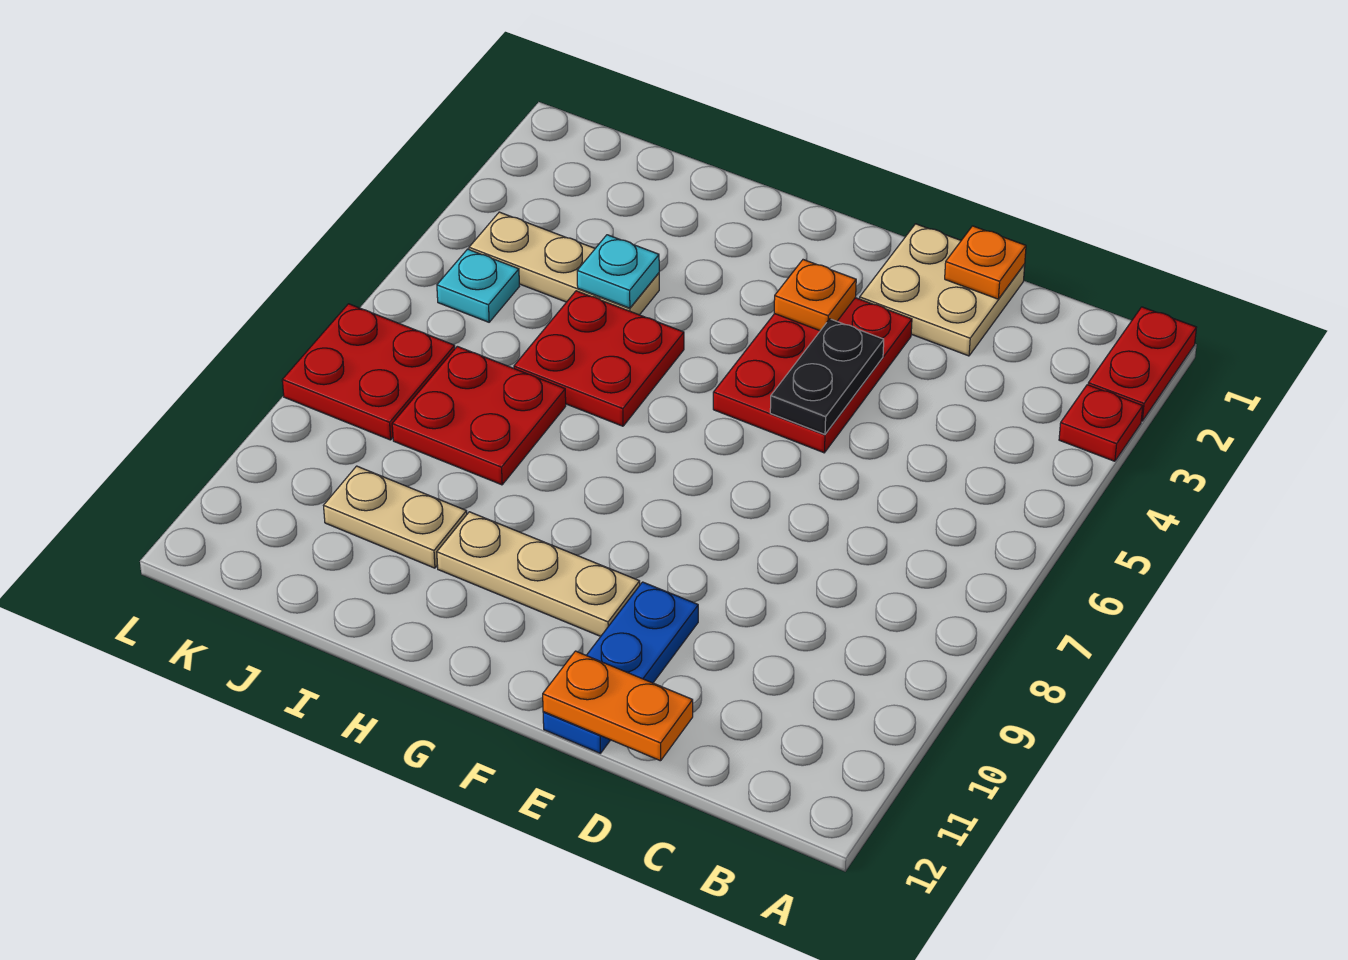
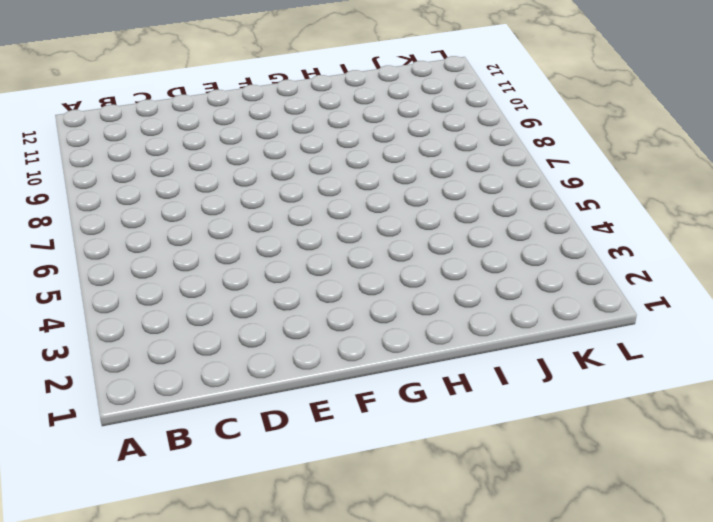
none -> red plate A1:A2 level 1
none -> red plate A3 level 1
none -> tan plate D1:E2 level 1

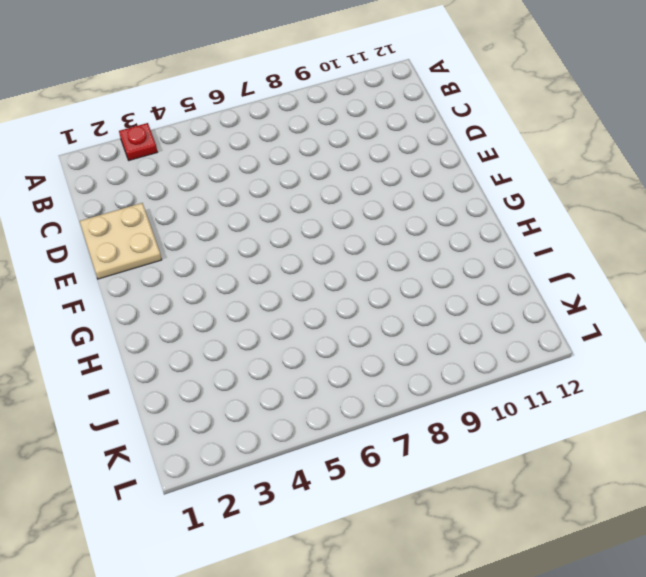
none -> red plate A1:A2 level 1
none -> red plate E3:F5 level 1
none -> blue plate E10:E12 level 1

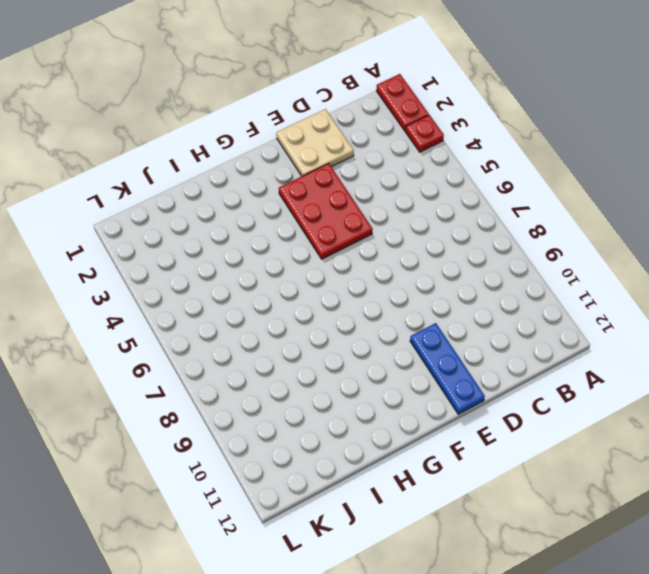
none -> tan plate F10:H10 level 1
none -> red plate H5:I6 level 1
none -> tan plate I4:K4 level 1

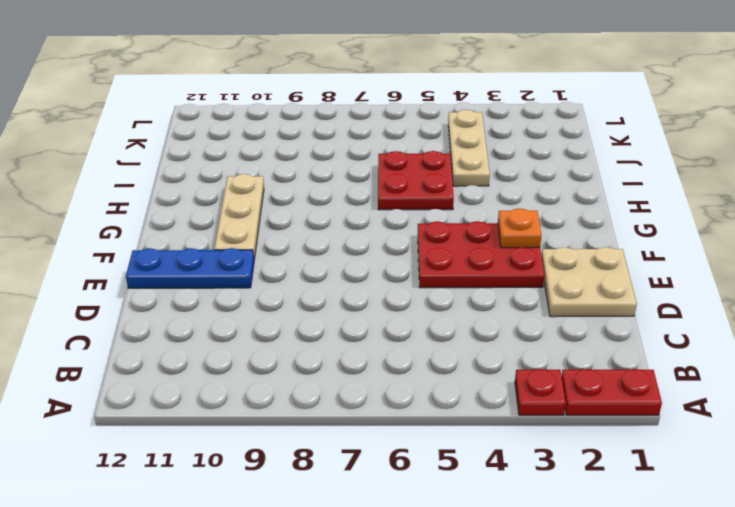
none -> red plate I7:J8 level 1
none -> tan plate I10:J10 level 1
none -> cyan plate K5 level 1

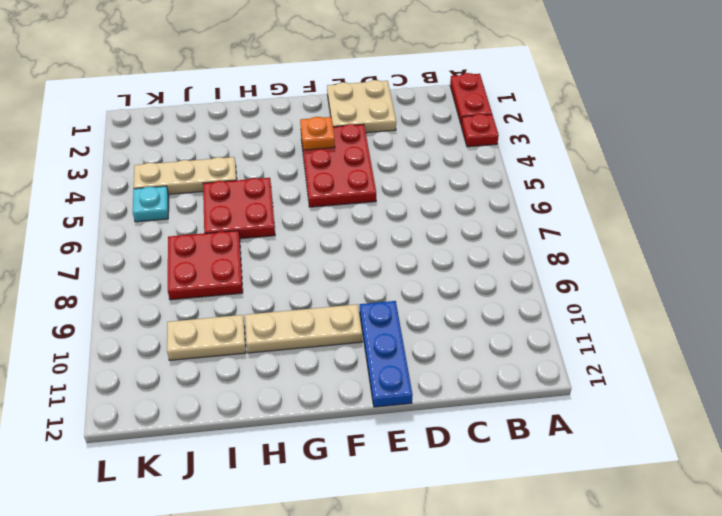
none -> red plate K7:L8 level 1
none -> orange plate D1 level 2
none -> orange plate D12:E12 level 2

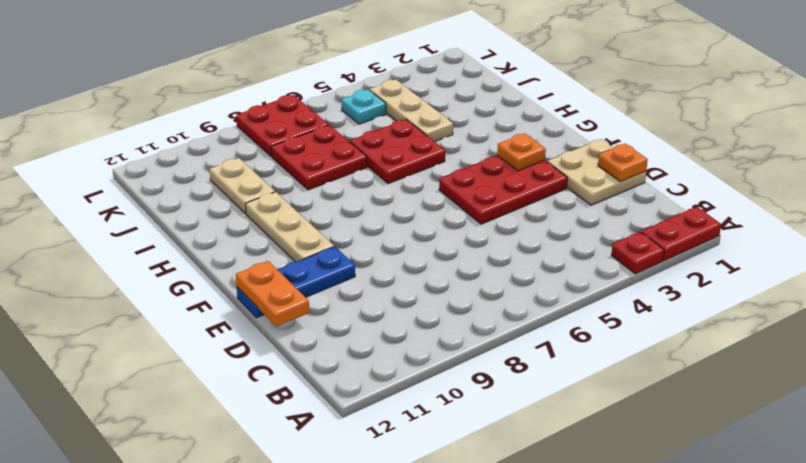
none -> black plate E4:E5 level 2
none -> cyan plate I4 level 2

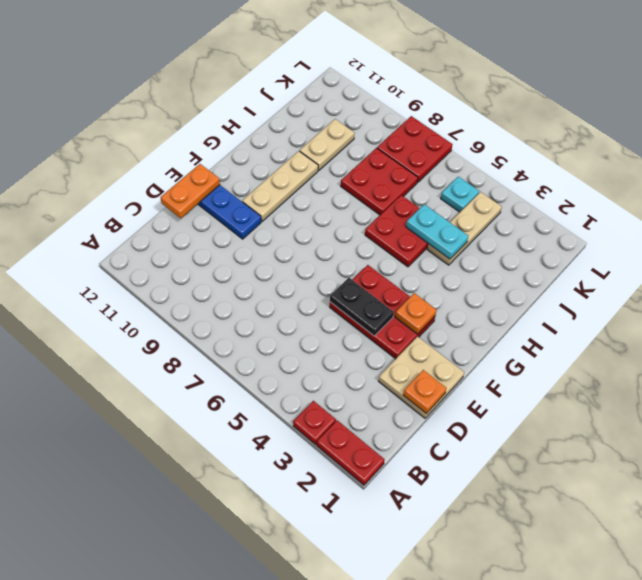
cyan plate I4:I5 level 2 -> cyan plate I4 level 2

